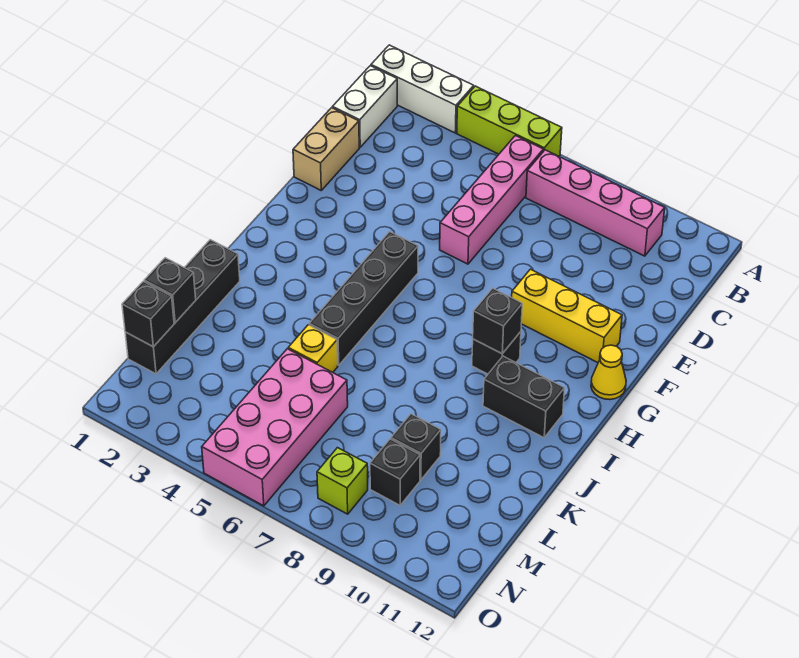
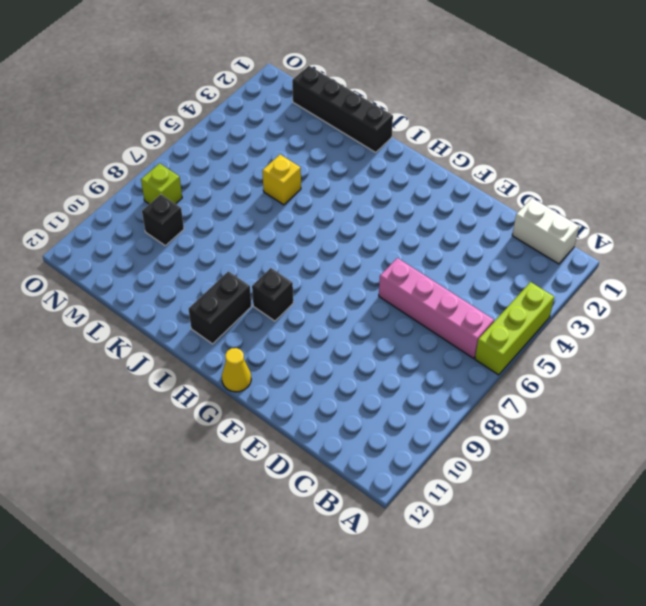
none -> white brick A1:A3 level 1
none -> pink brick B7:B10 level 1
none -> tan brick D1:E1 level 1

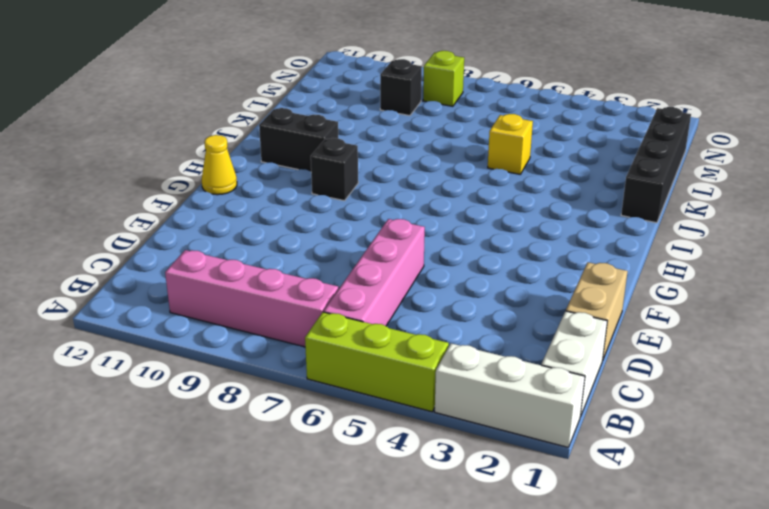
none -> yellow brick F9:F11 level 1
none -> black brick G5:J5 level 1
none -> pink brick L5:O6 level 1

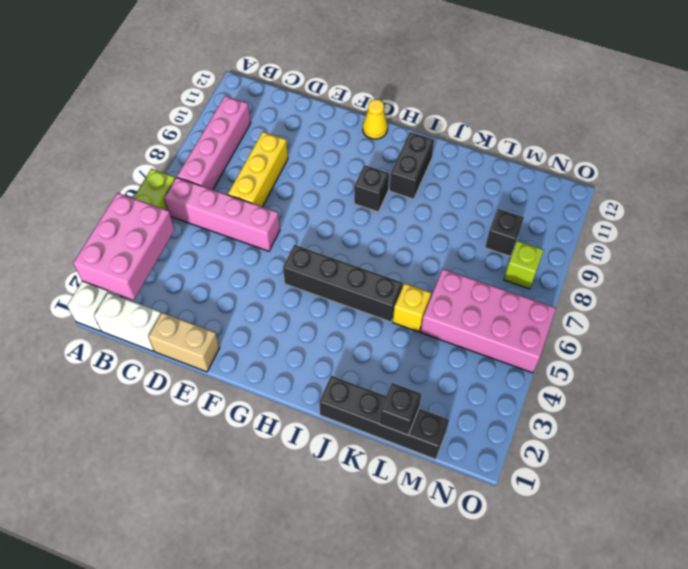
pink brick A2:B4 level 2 -> none
yellow brick D7:D9 level 1 -> yellow brick F9:F11 level 1
none -> black brick L9 level 1
none -> black brick H9 level 2
none -> black brick M1 level 2

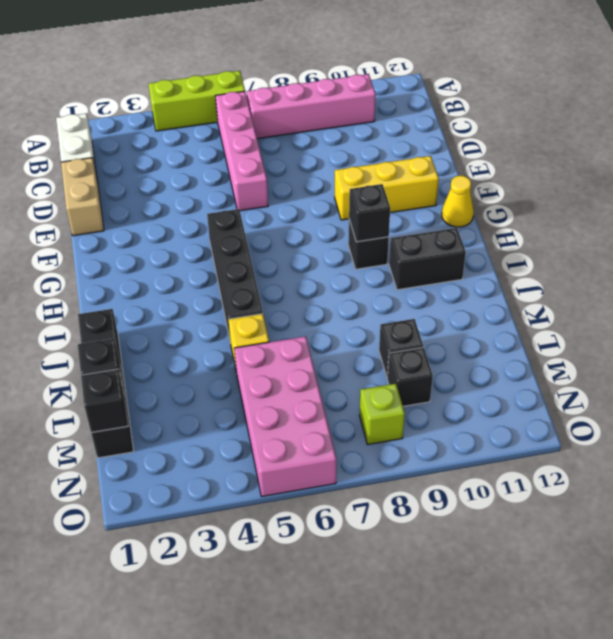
none -> white brick A1:A3 level 1

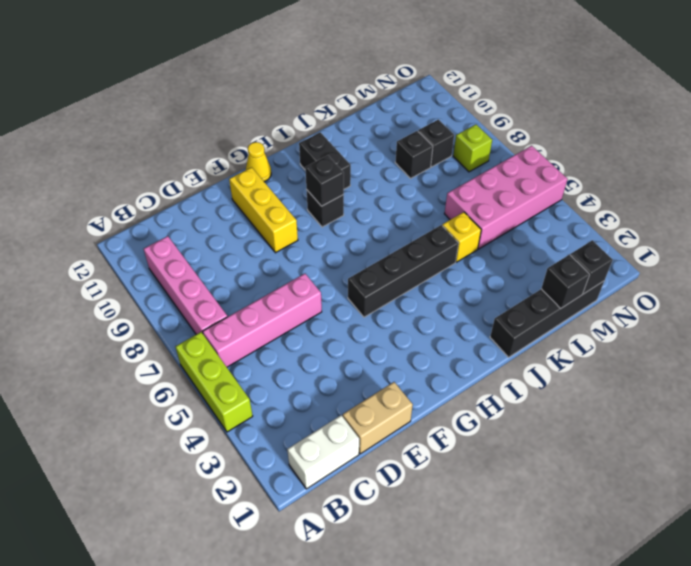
none -> white brick A1:A3 level 1

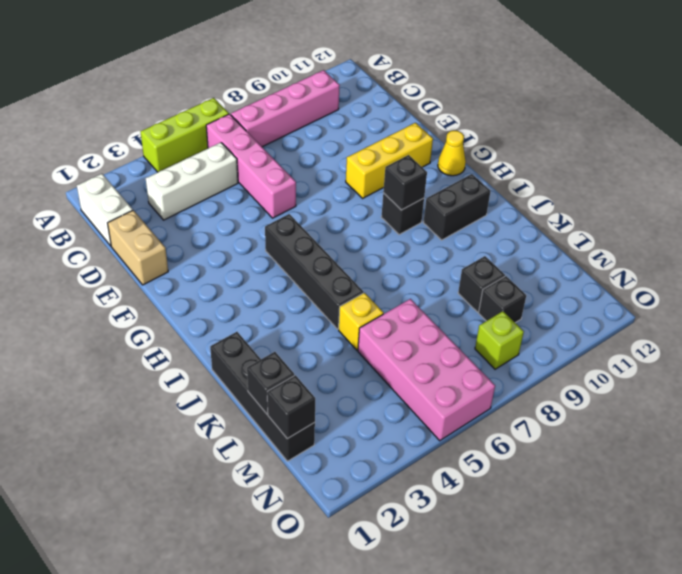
white brick C3:C5 level 1 -> white brick A1:A3 level 1

